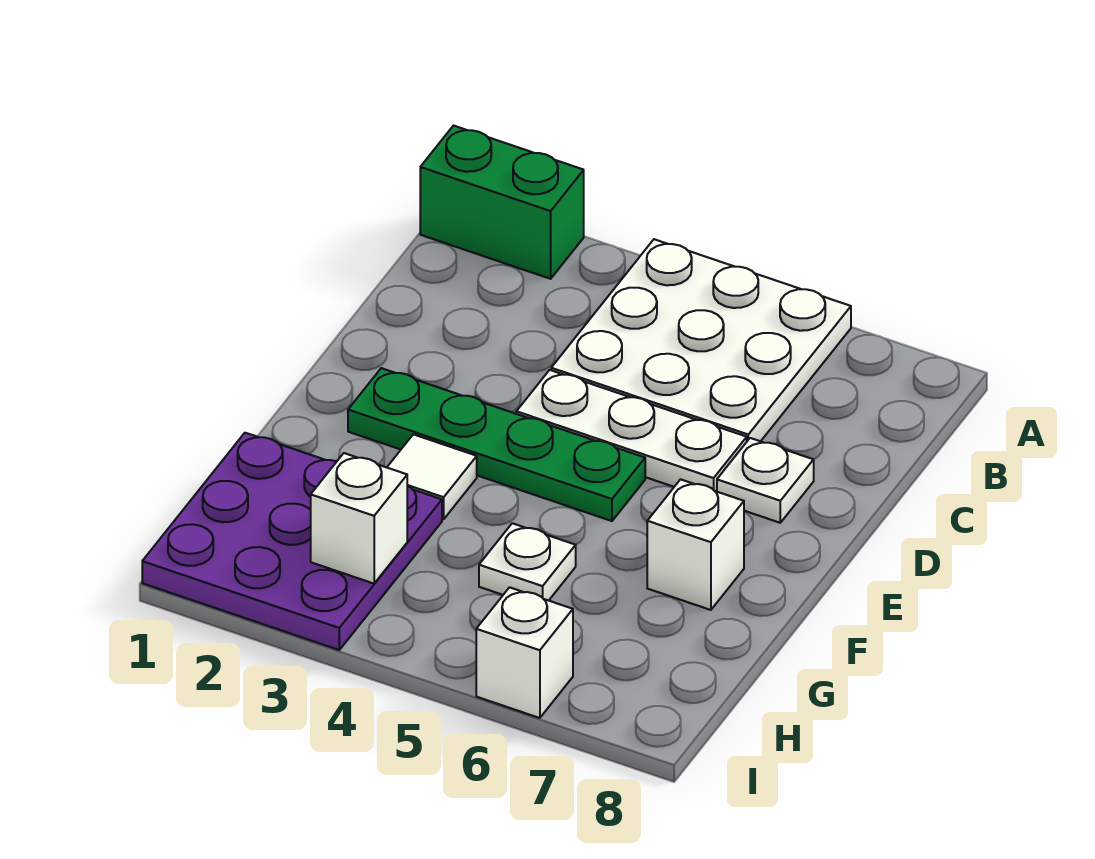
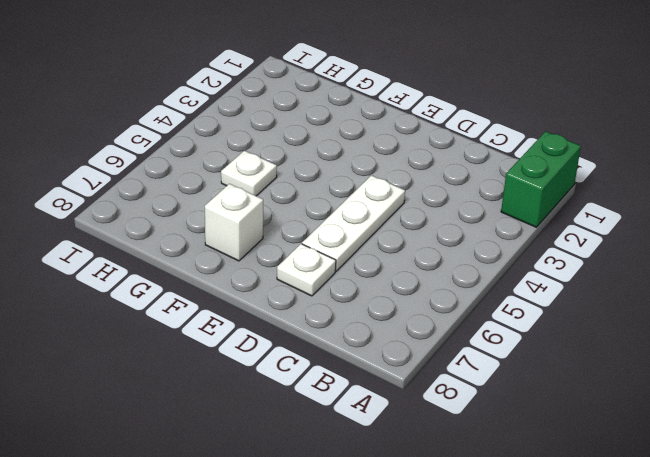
none -> white plate A4:C6 level 1
none -> green plate E2:E5 level 1

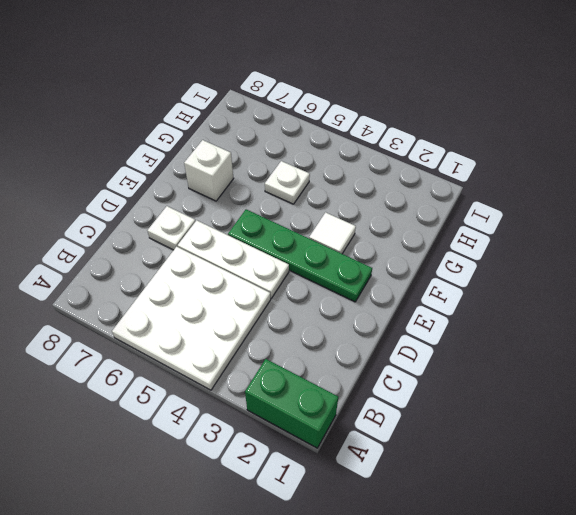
none -> purple plate G1:I3 level 1
none -> white brick I6 level 1

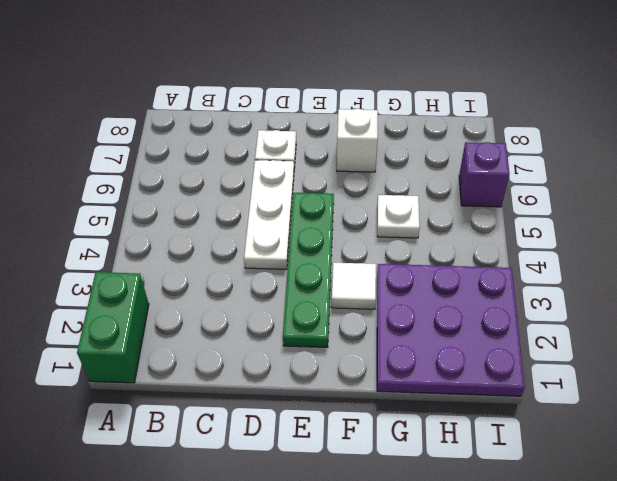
purple brick I6 level 1 -> white brick I6 level 1
none -> white plate A4:C6 level 1
none -> white brick H3 level 2

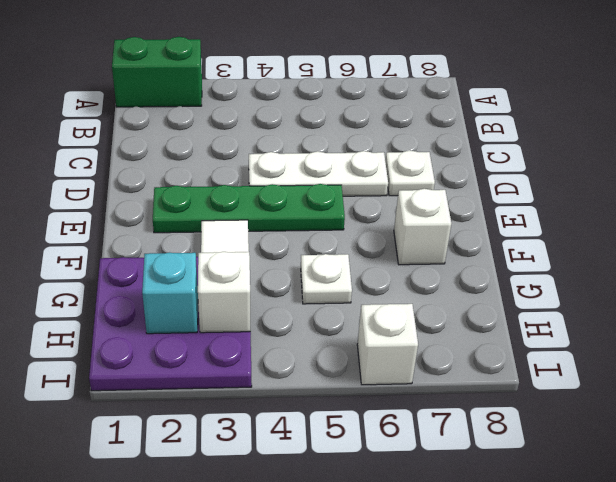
cyan brick H2 level 2 -> none
none -> white plate A4:C6 level 1

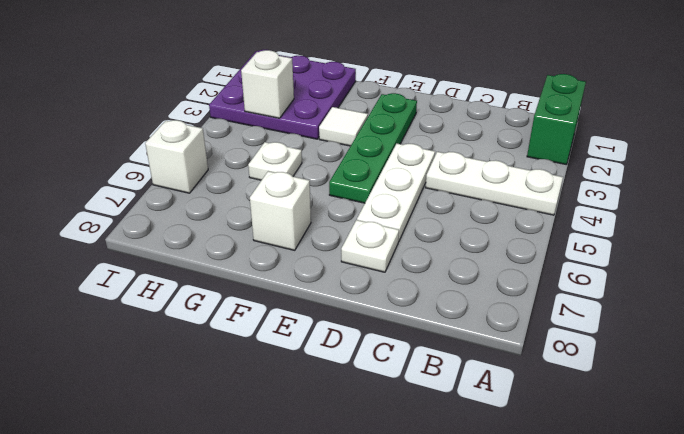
white plate A4:C4 level 1 -> white plate A4:C6 level 1

